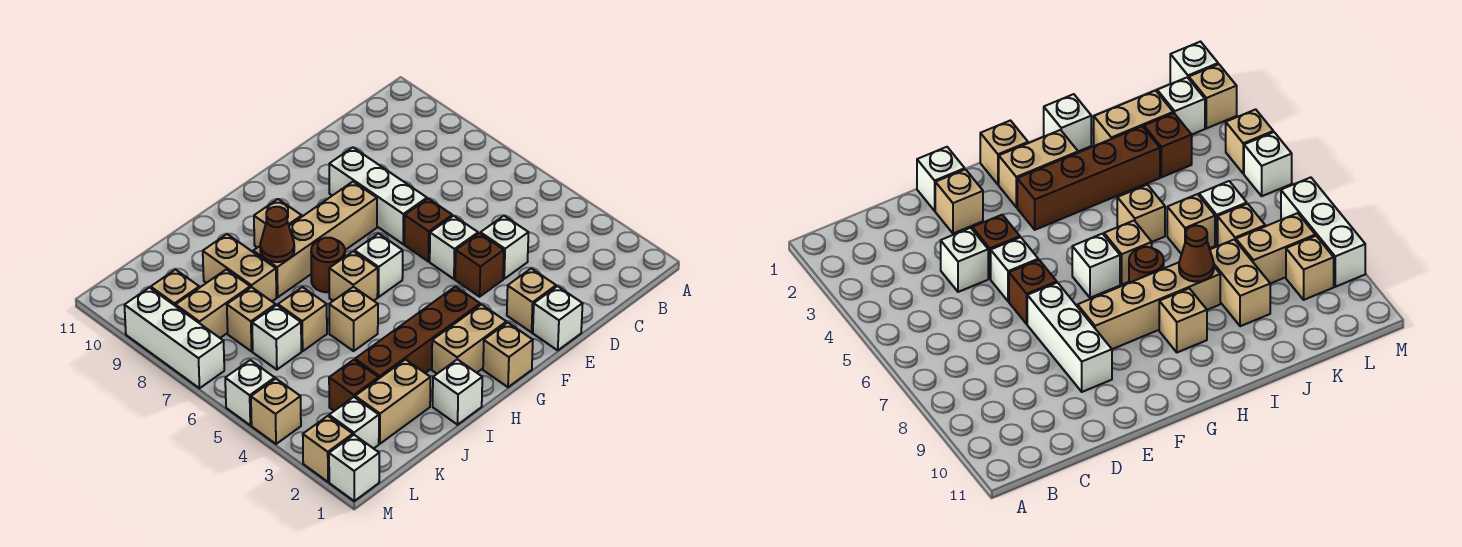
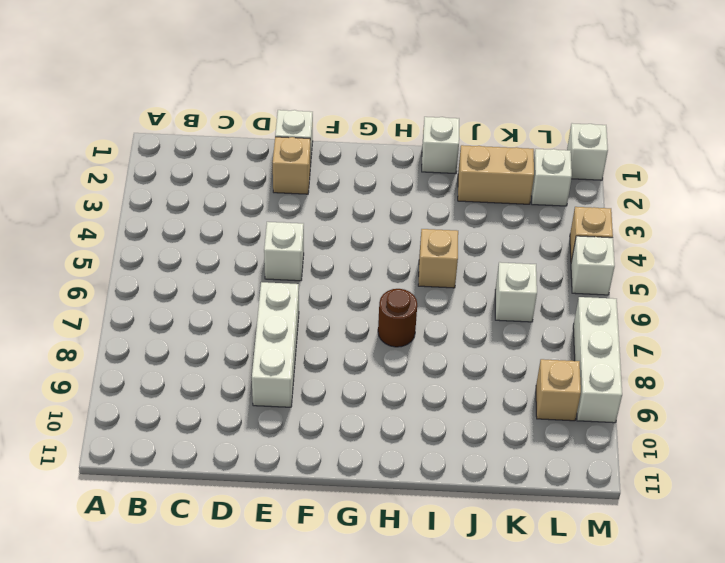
none -> white brick D4 level 1
none -> brown brick E4 level 1
none -> brown brick E6 level 1
none -> tan brick F8:I8 level 1

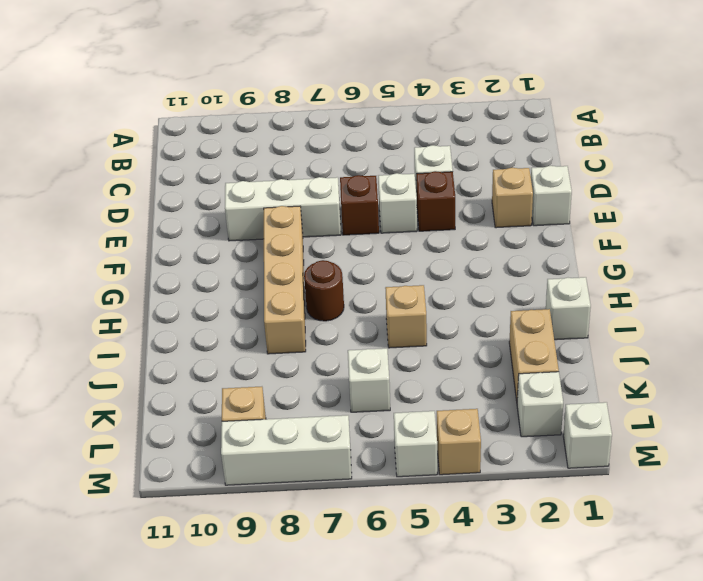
none -> tan brick G1 level 1
none -> tan brick G2:H2 level 1
none -> brown brick G3:J3 level 1
none -> white brick G6 level 1

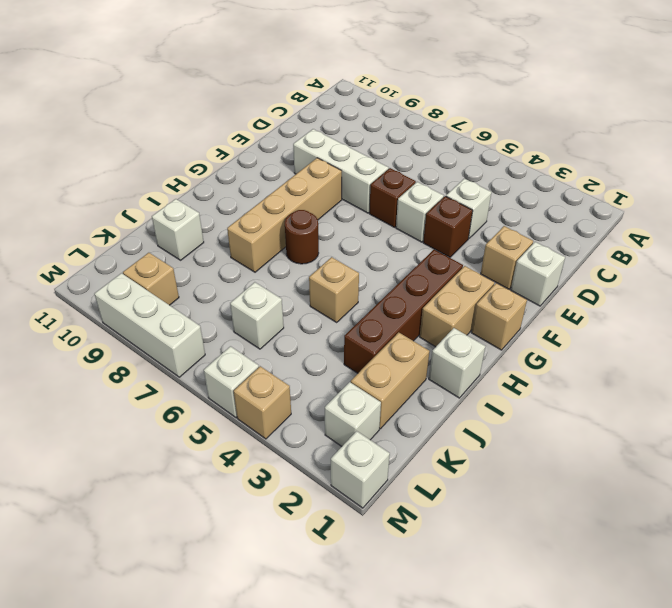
white brick J10 level 1 -> white brick G6 level 1
none -> tan brick H6 level 1
none -> tan brick H9 level 1
none -> tan brick J6 level 1
none -> tan brick J8:J9 level 1

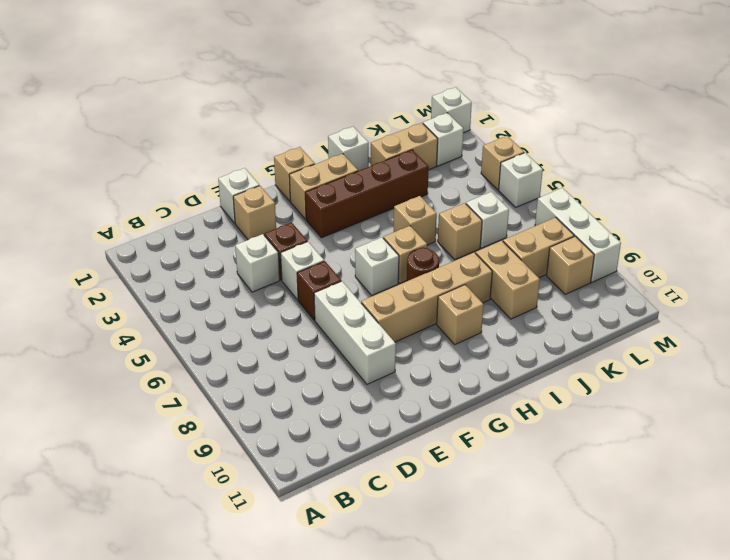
none -> brown brick K3 level 1
none -> tan brick K7 level 1
none -> tan brick M2 level 1
none -> brown cone I8 level 2

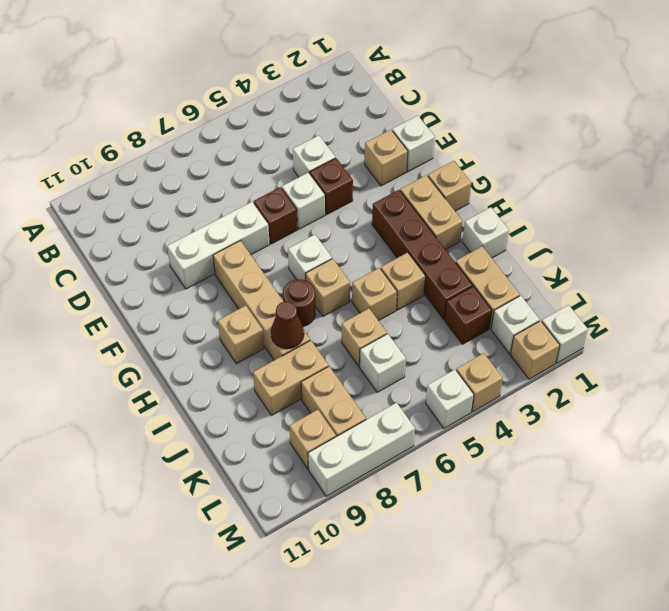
tan brick I4 level 1 -> tan brick K7 level 1

